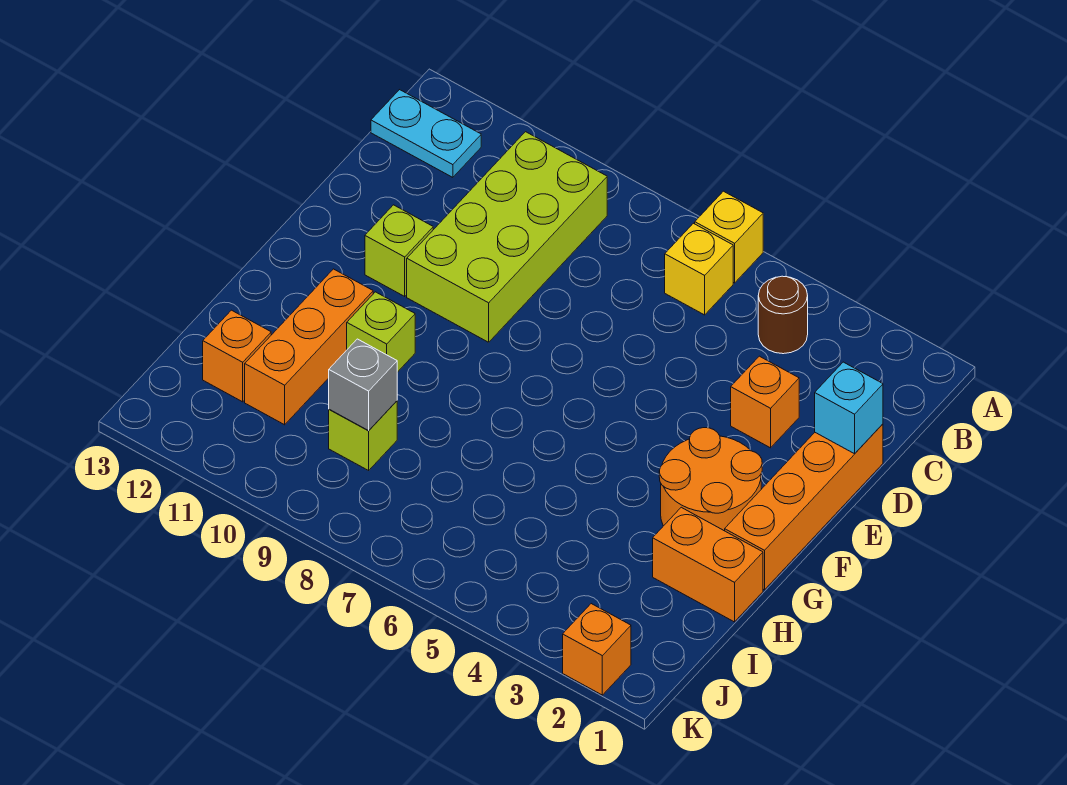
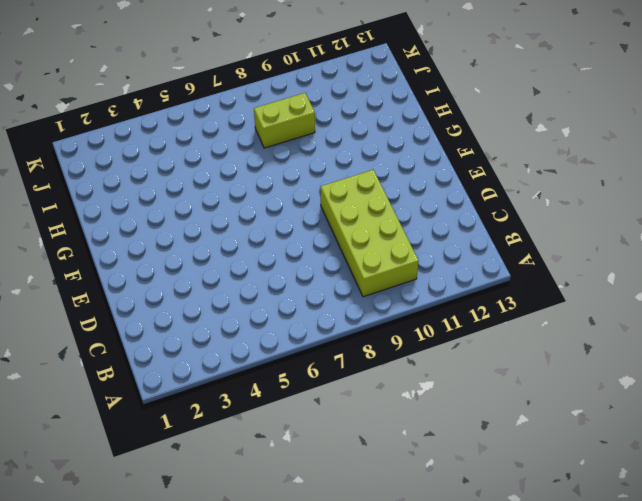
lime brick I8:I9 level 1 -> lime brick I9 level 1
none -> yellow brick A6 level 1
none -> brown round brick B4 level 1
none -> yellow brick B6 level 1

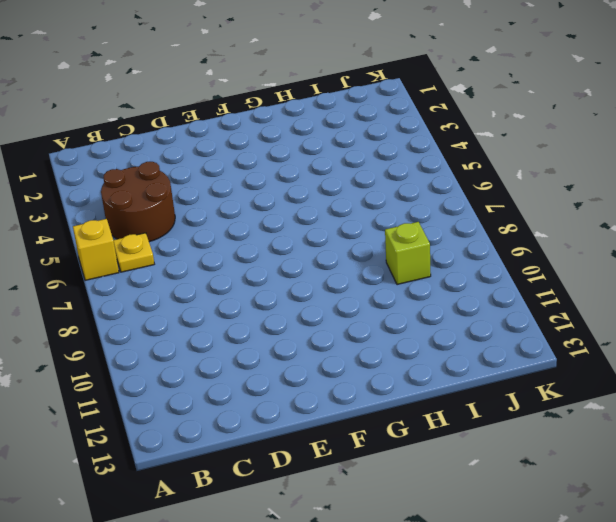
brown round brick B4:C5 level 1 -> brown round brick B4 level 1
yellow plate B6 level 1 -> yellow brick B6 level 1
none -> lime brick B9:E10 level 1
none -> cyan plate B12:B13 level 1
none -> orange brick D1:G1 level 1

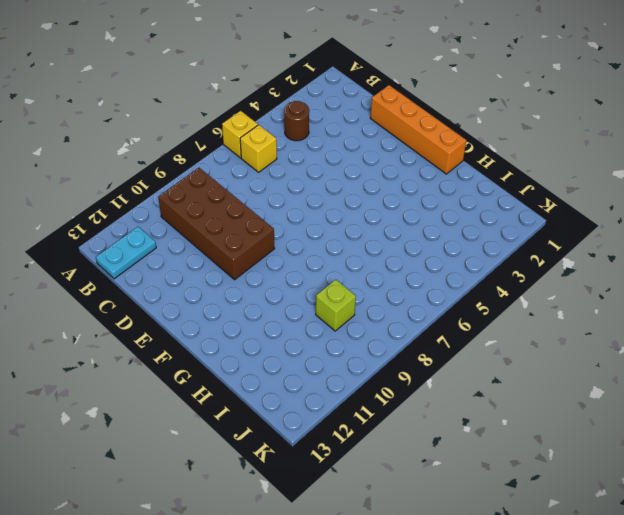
brown brick B9:E10 level 1 -> lime brick B9:E10 level 1
none -> orange brick D3 level 1
none -> lime brick E11 level 1
none -> orange round brick F2:G3 level 1

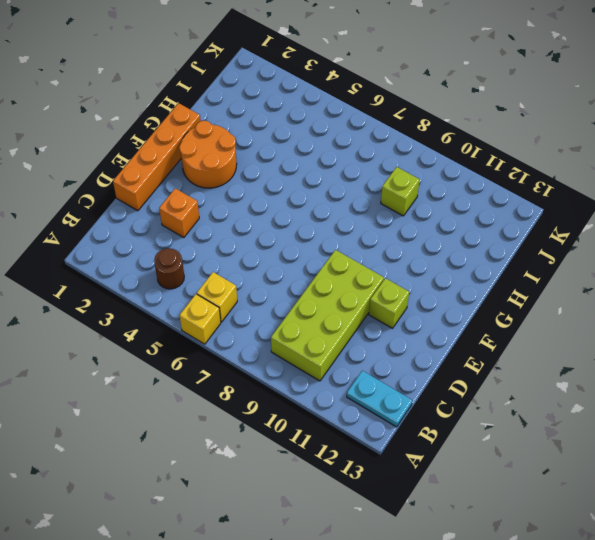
none -> lime brick G10 level 1
none -> orange brick G11:I11 level 1
none -> orange brick H1:H2 level 1

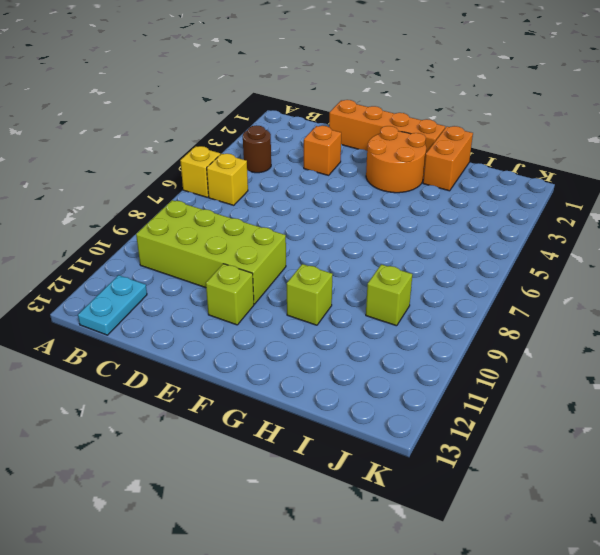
none -> orange brick G11:I11 level 1
none -> orange brick I12 level 1
none -> orange brick K2 level 1

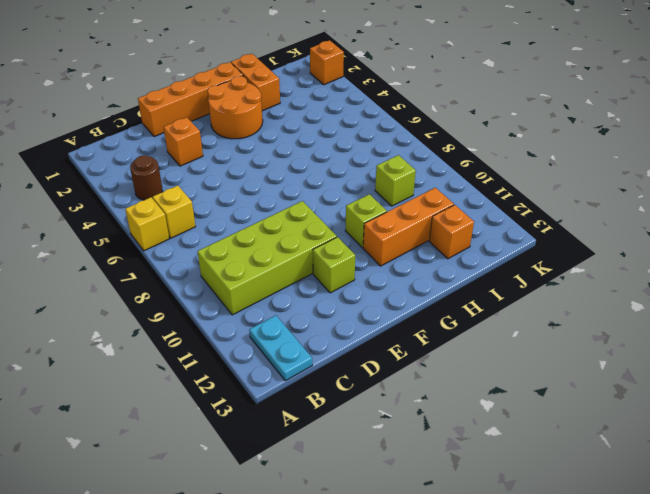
none -> cyan brick D1 level 2
none -> grey brick I9 level 2

